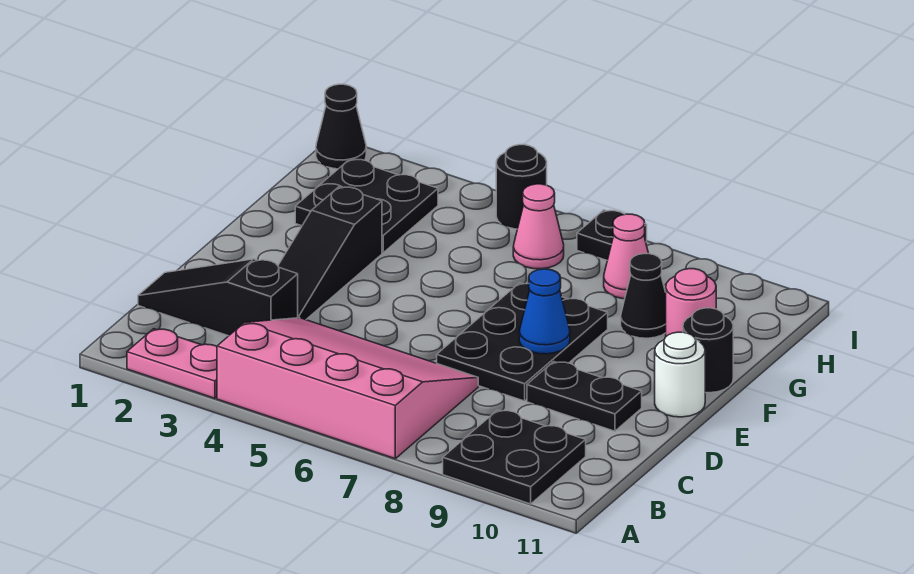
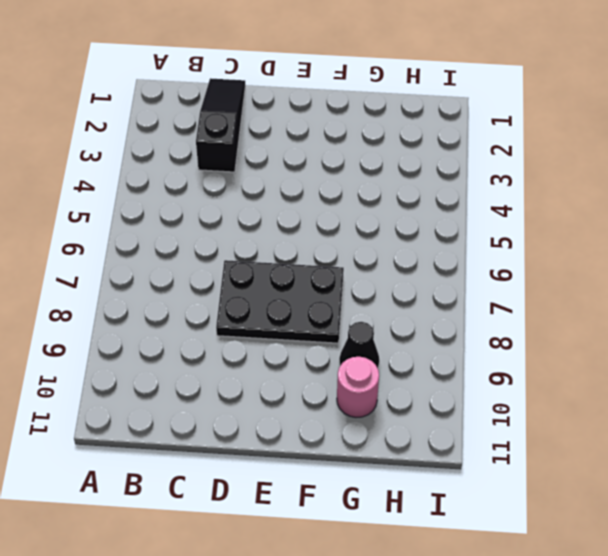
none -> pink plate A2:A3 level 1
none -> pink slope A4:C7 level 1 top A
none -> black plate A9:B10 level 1

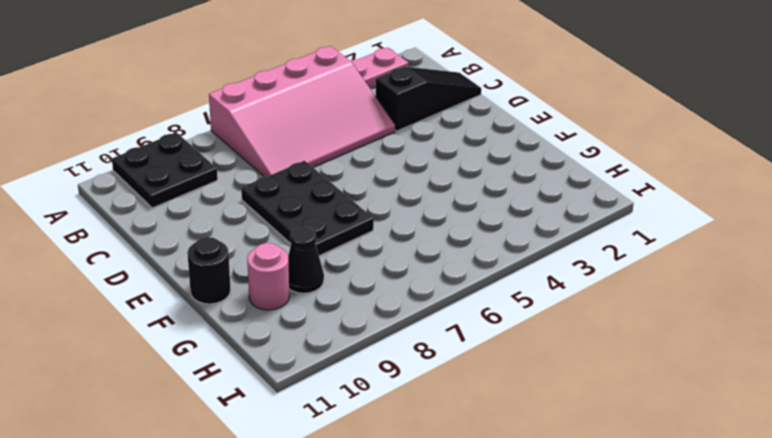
none -> black slope D3:F3 level 1 top F
none -> black plate D9:D10 level 1
none -> white round brick E11 level 1

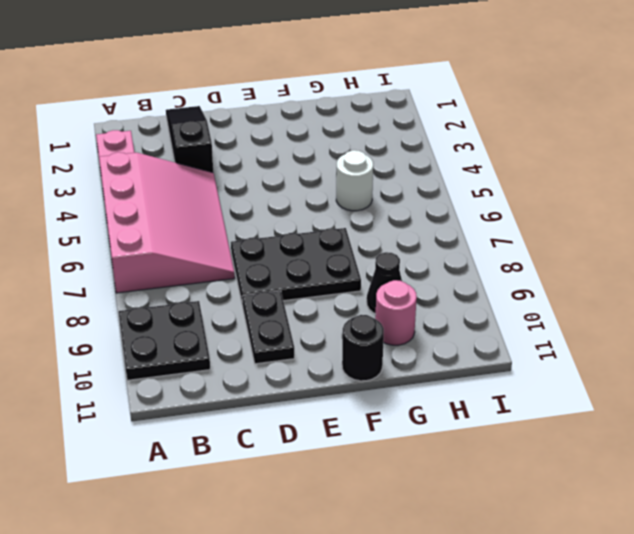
white round brick G5 level 1 -> white round brick E11 level 1
none -> black slope D3:F3 level 1 top F
none -> black plate G2:H3 level 1
none -> pink cone H6 level 1

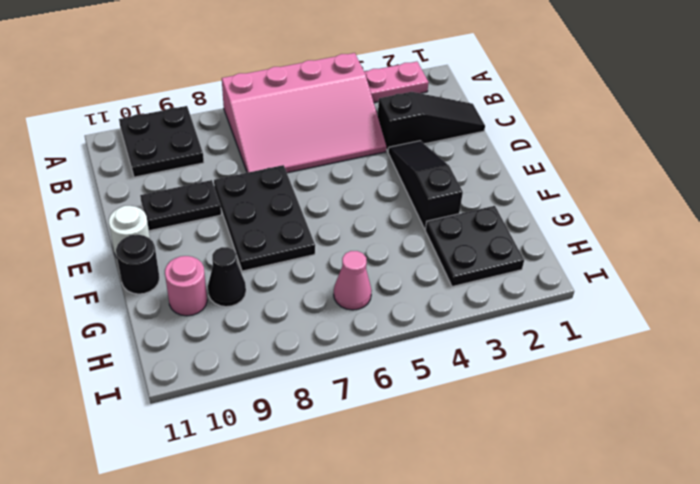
none -> pink cone H8 level 1
none -> black cone I1 level 1
none -> black round brick I5 level 1

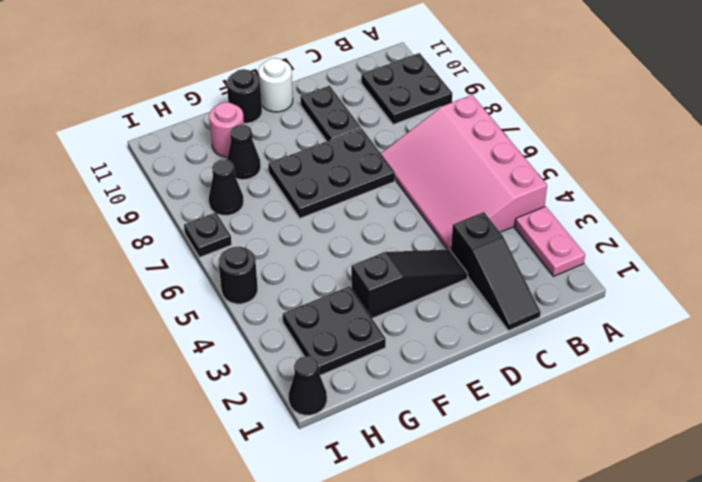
black cone H8 level 1 -> pink cone H8 level 1
none -> pink cone H6 level 1
none -> blue cone E8 level 2

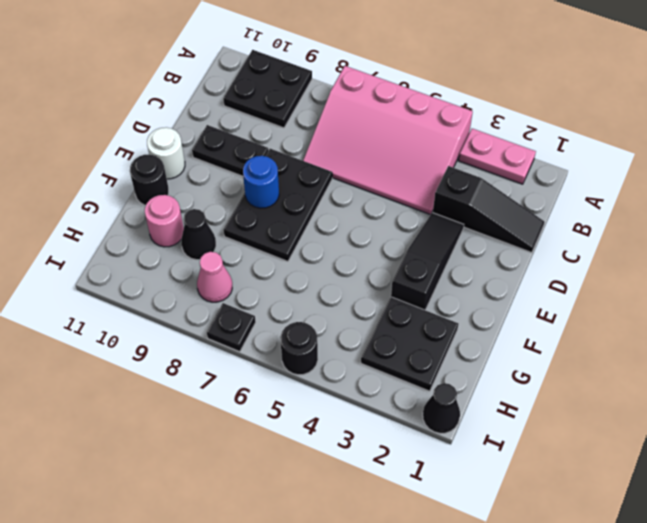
blue round brick E8 level 2 -> blue cone E8 level 2
none -> pink cone H6 level 1

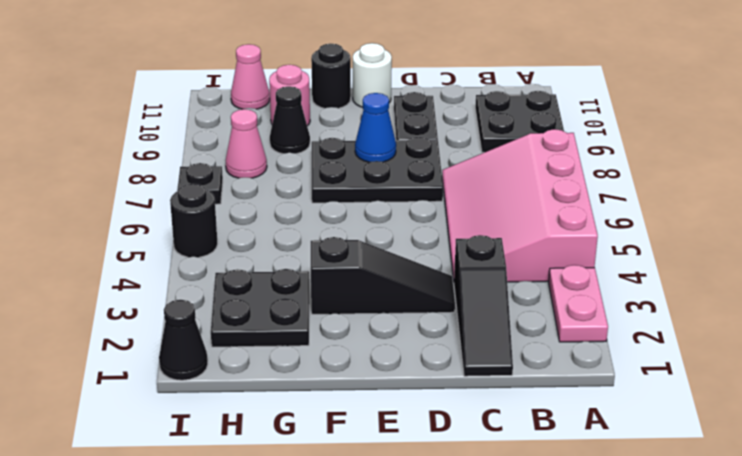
pink cone H11 level 1 -> pink cone H6 level 1

